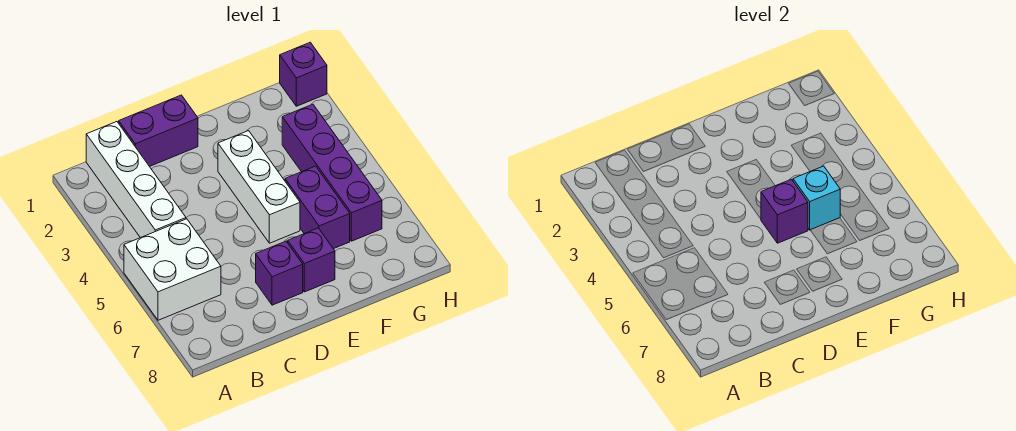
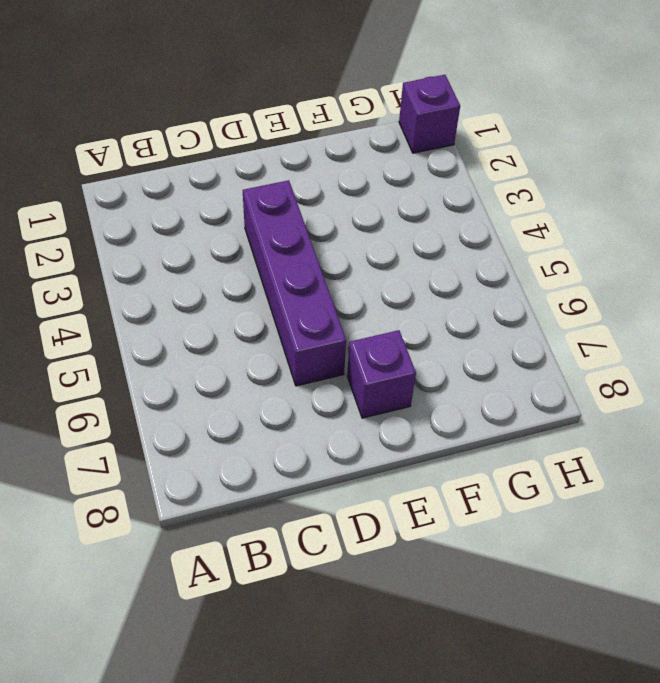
purple brick D3:D6 level 1 -> purple brick G3:G6 level 1
none -> white brick A5:B6 level 1
none -> white brick B1:B4 level 1

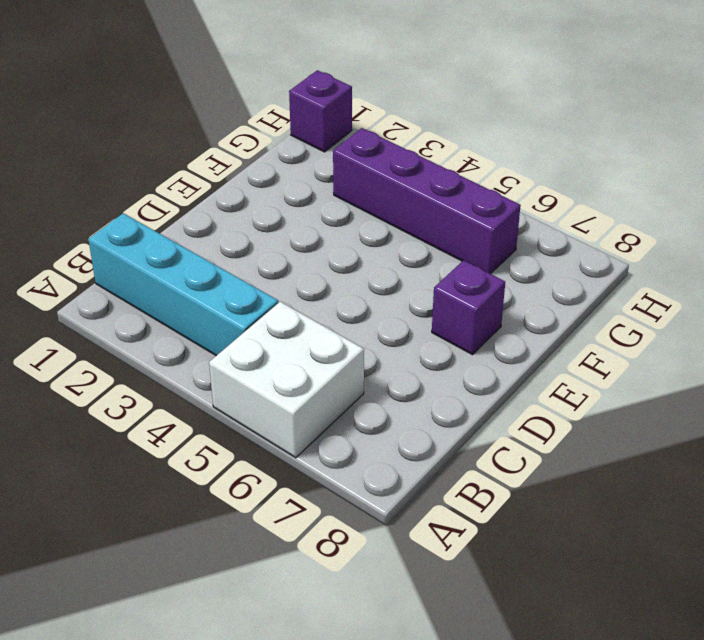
cyan brick B1:B4 level 1 -> white brick B1:B4 level 1
none -> purple brick C1:D1 level 1
none -> purple brick D7 level 1

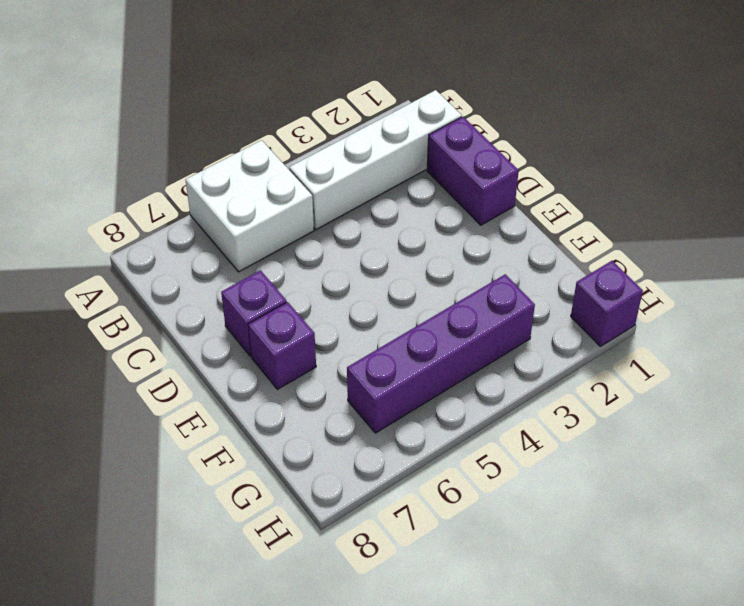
none -> white brick E3:E5 level 1
none -> purple brick F5:F6 level 1

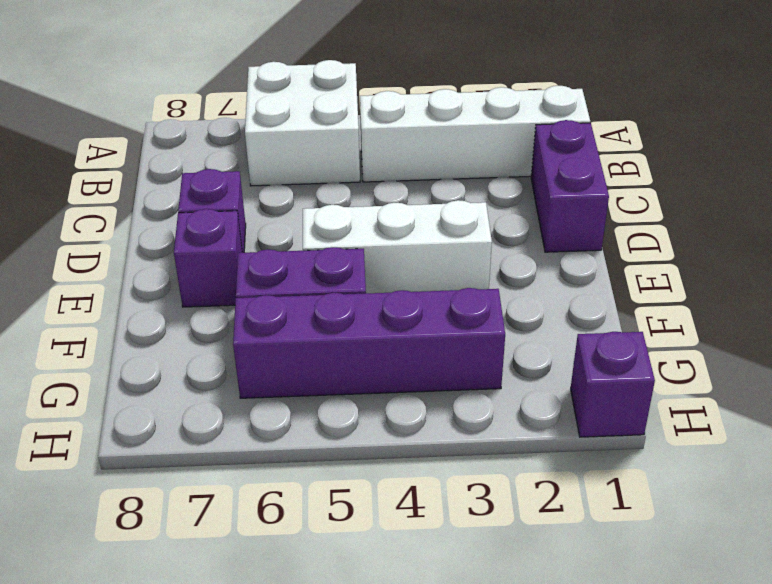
none -> purple brick E5 level 2
none -> cyan brick F5 level 2

